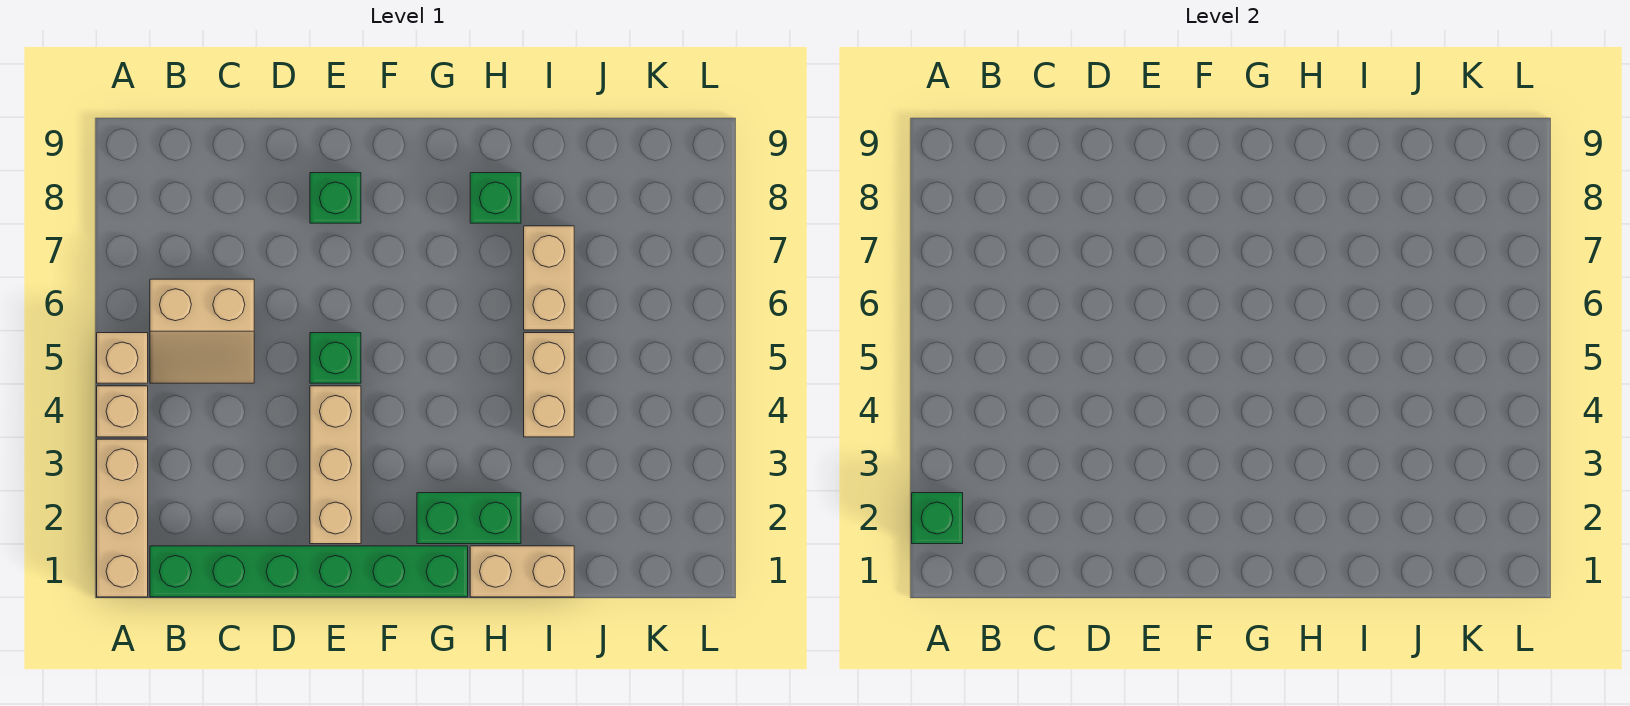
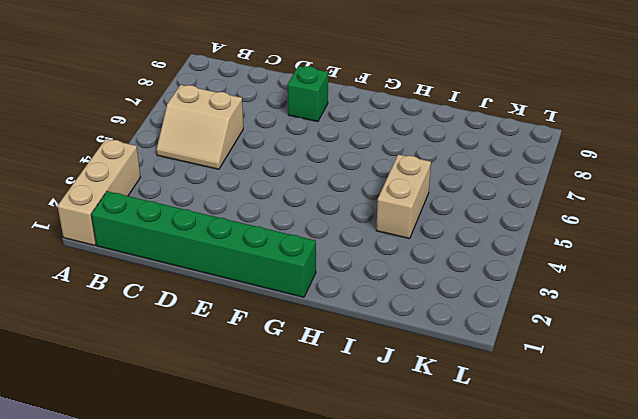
none -> tan brick A4 level 1
none -> tan brick A5 level 1
none -> tan brick E2:E4 level 1

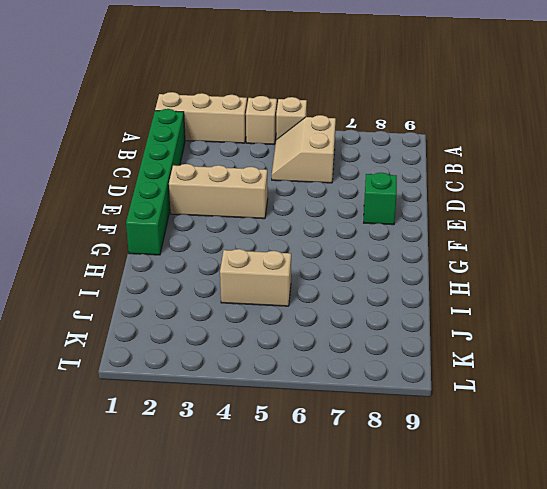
none -> green brick E5 level 1
none -> green brick G2:H2 level 1
none -> tan brick H1:I1 level 1

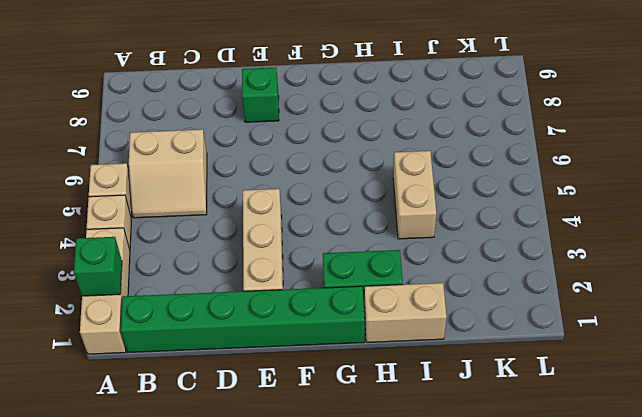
none -> green brick E5 level 1
none -> green brick H8 level 1
none -> tan brick I6:I7 level 1

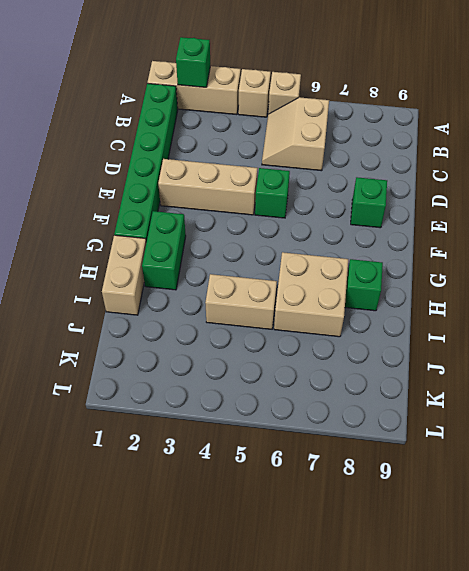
tan brick H6:I7 level 1 -> tan brick I6:I7 level 1

